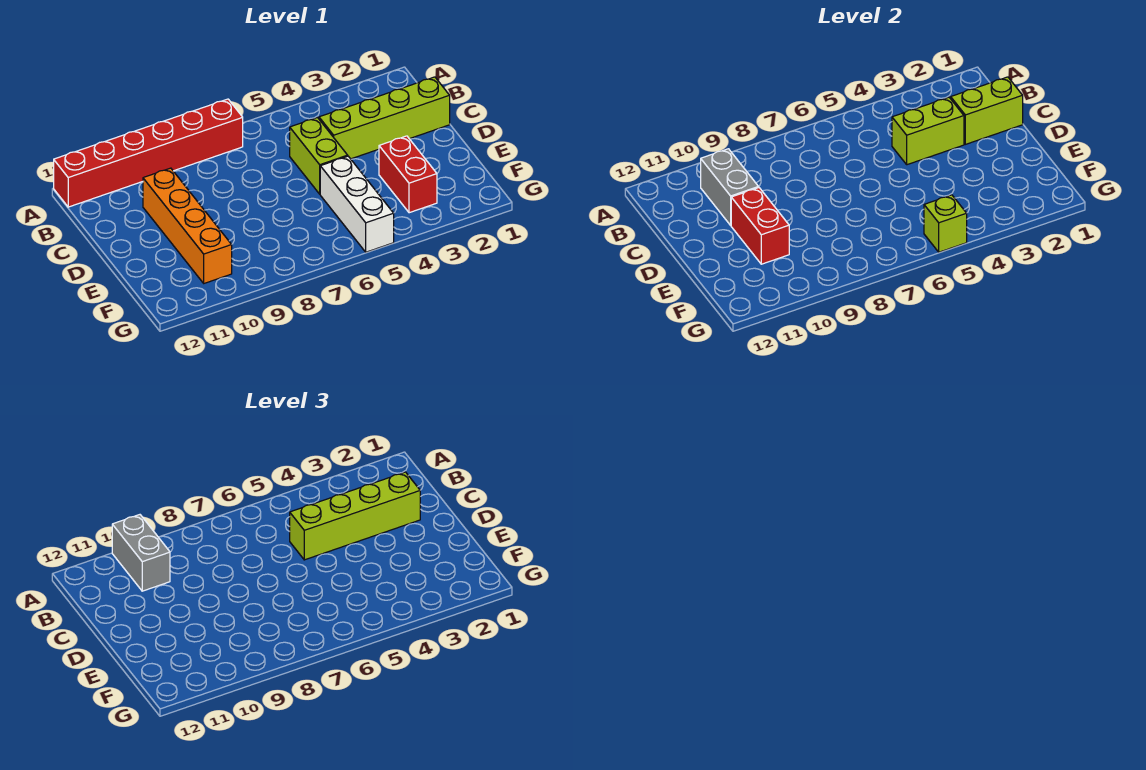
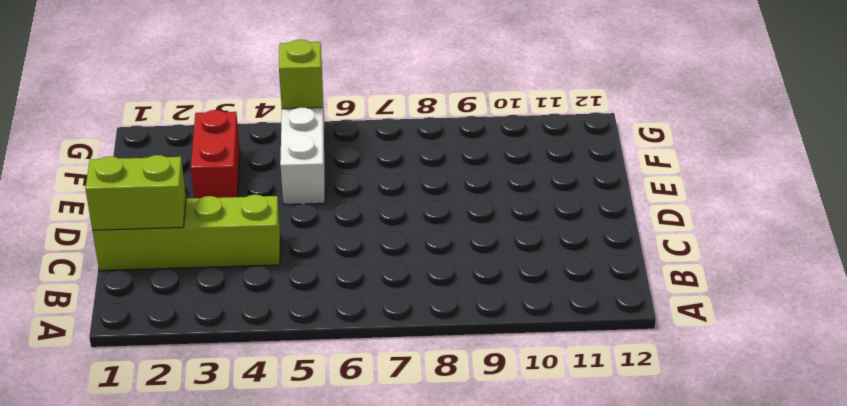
none -> red brick A7:A12 level 1
none -> lime brick C5:D5 level 1
none -> orange brick C10:F10 level 1

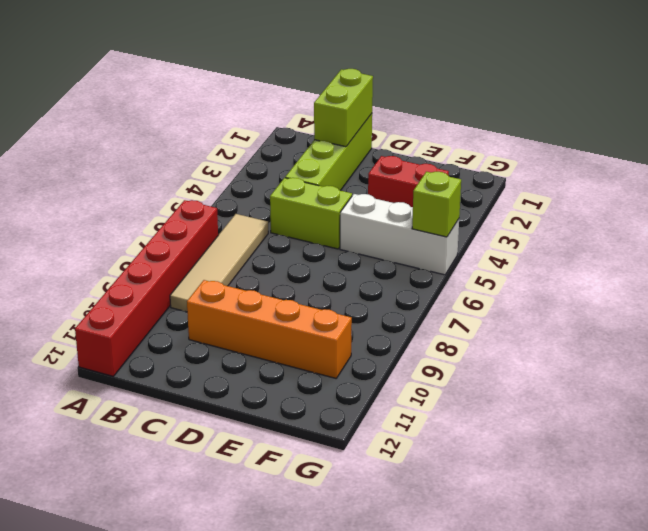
tan tile B6:B9 level 1 -> none
none -> grey brick B10:C10 level 2
none -> lime brick C3:C4 level 2
none -> red brick D10:E10 level 2

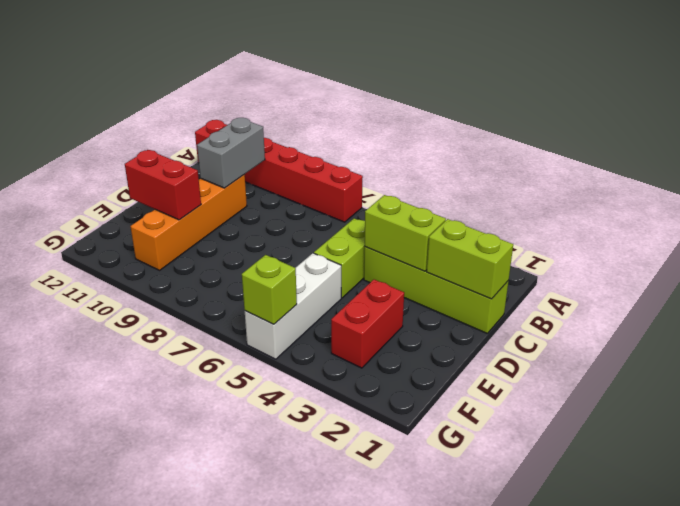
red brick E10:E11 level 2 -> red brick D10:E10 level 2
none -> grey brick A10:B10 level 3
none -> lime brick C2:C5 level 3

